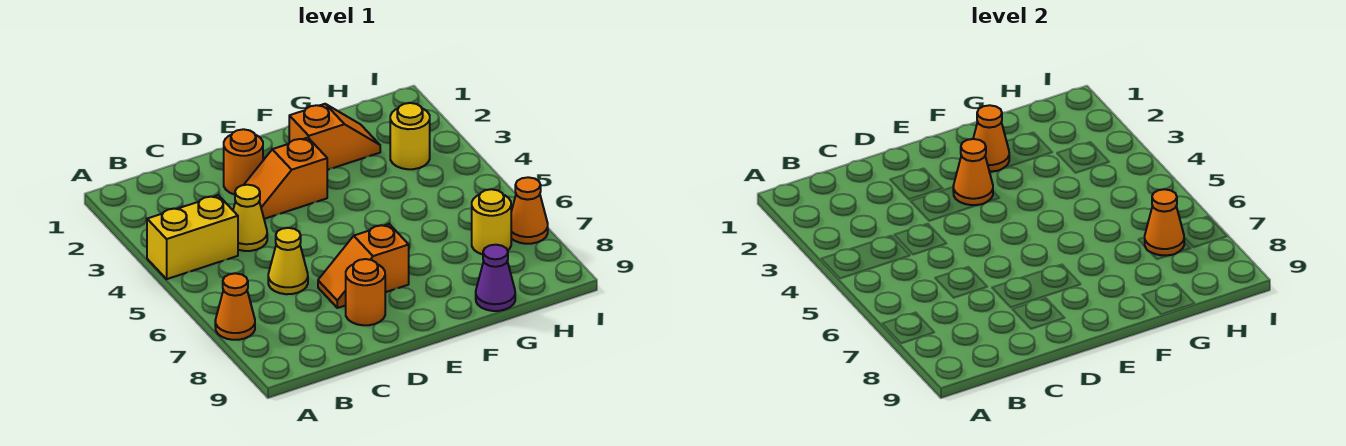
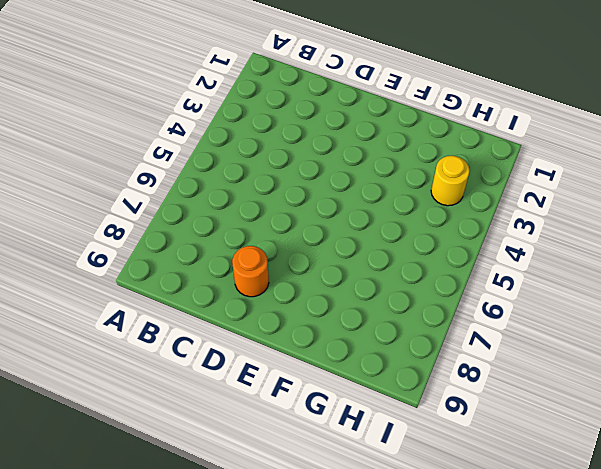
none -> yellow brick A4:B4 level 1
none -> orange cone A7 level 1
none -> yellow cone C4 level 1

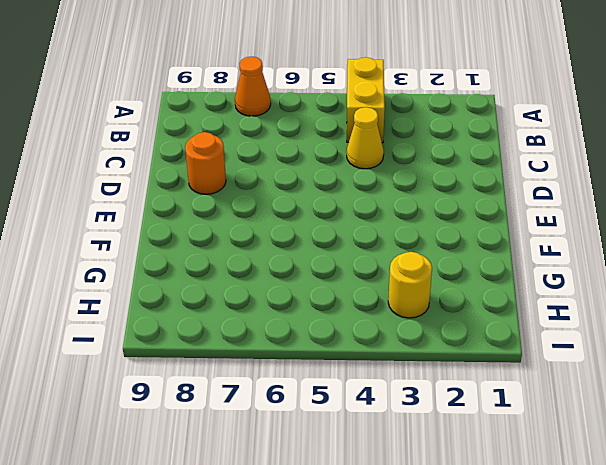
none -> yellow cone C6 level 1
none -> orange round brick D2 level 1
none -> orange slope D3:E3 level 1 top E

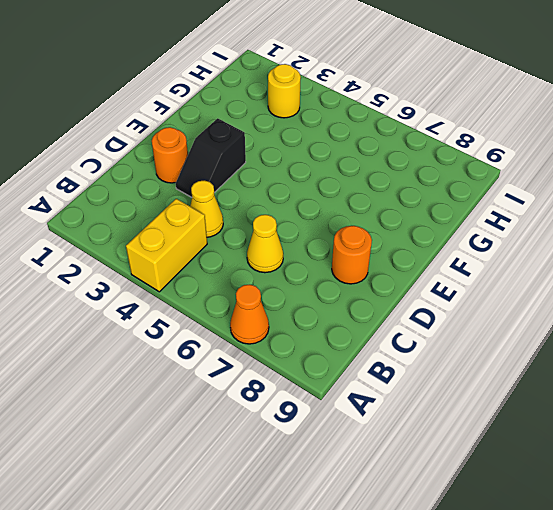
black slope D3:E3 level 1 top E -> orange slope D3:E3 level 1 top E
none -> orange slope D7:E7 level 1 top E
none -> orange slope F2:G2 level 1 top F
none -> purple cone G9 level 1

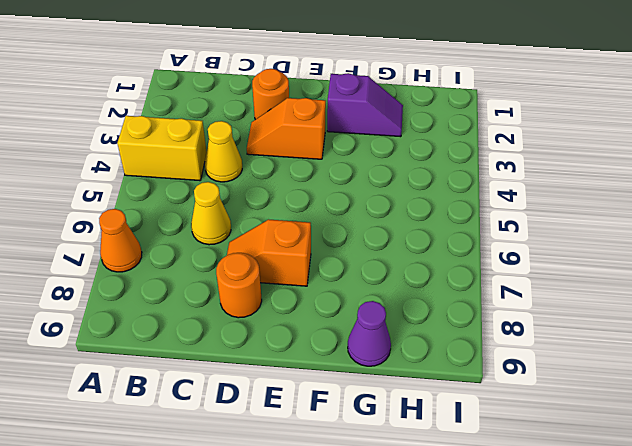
purple slope F2:G2 level 1 top F -> orange slope F2:G2 level 1 top F
none -> yellow round brick H3 level 1
none -> yellow round brick H7 level 1
none -> orange cone I7 level 1

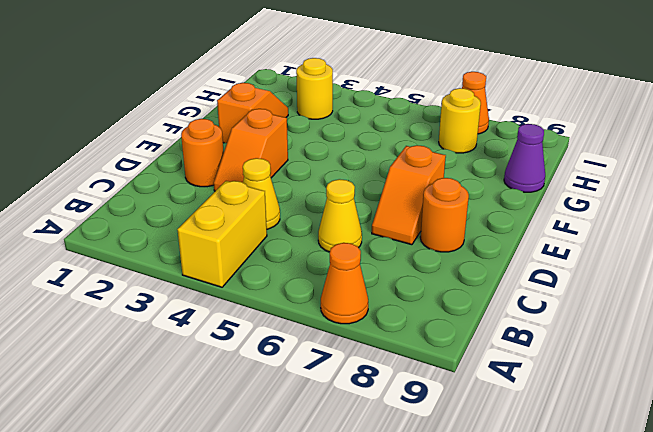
none -> orange cone E3 level 2
none -> orange cone F2 level 2
none -> orange cone H7 level 2

